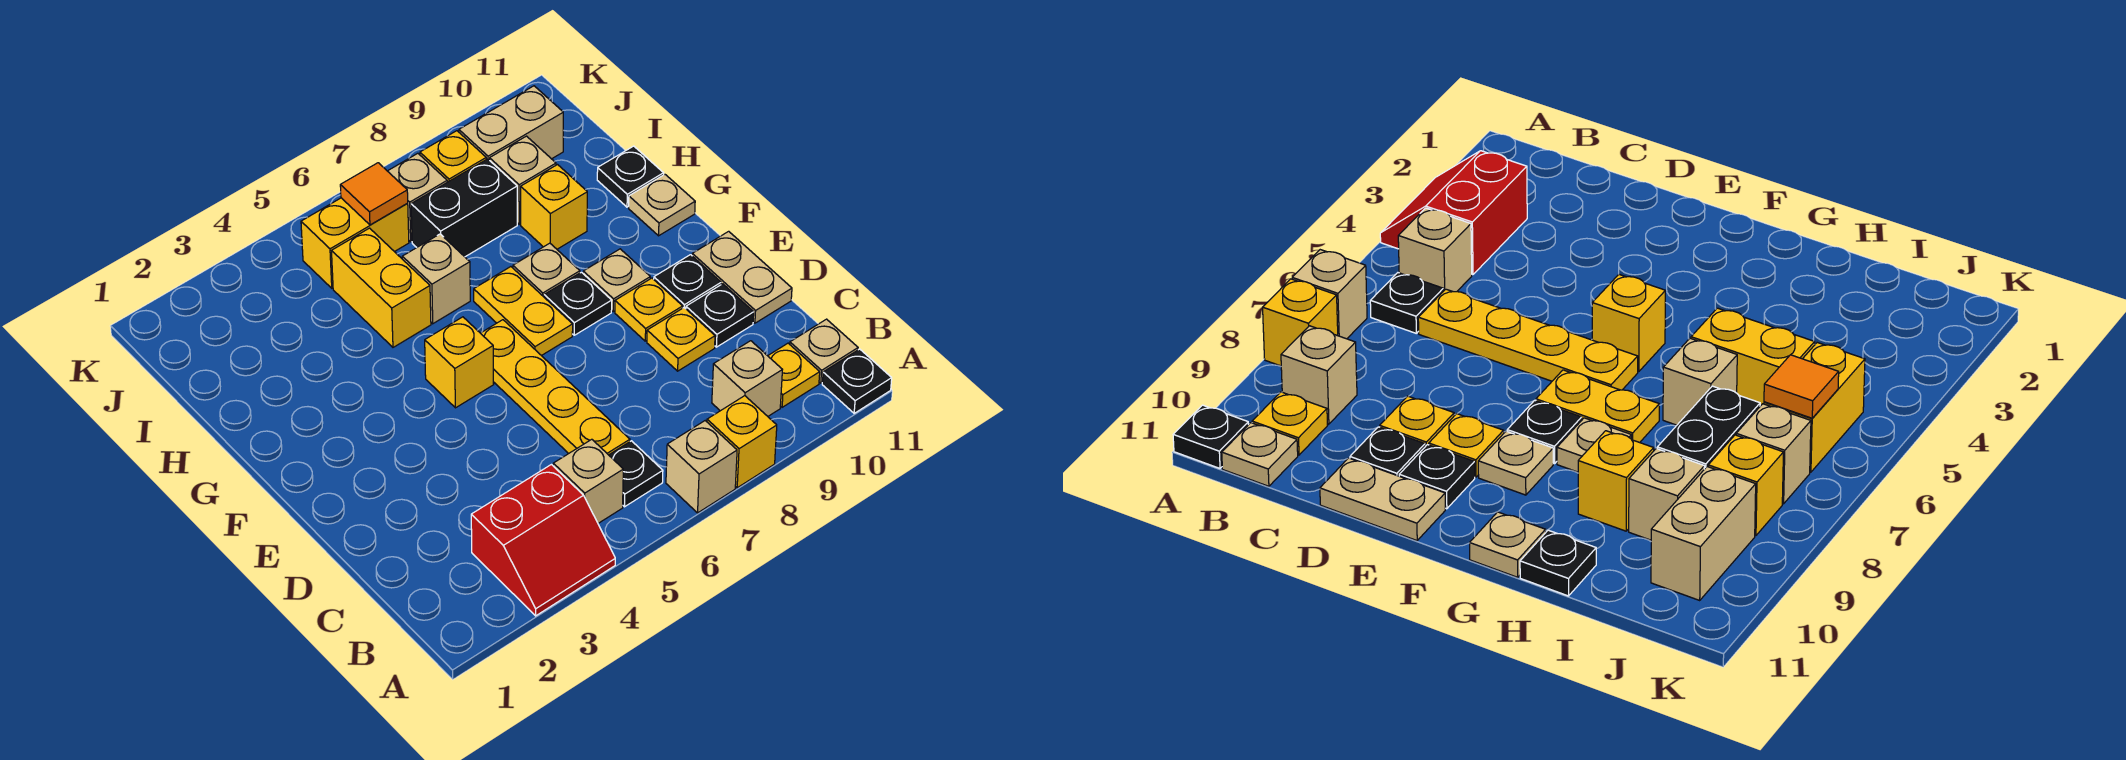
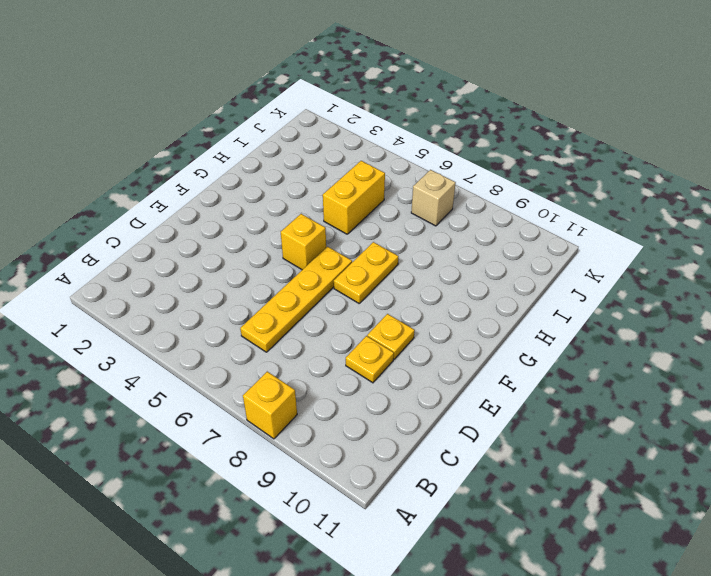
none -> red slope A3:B4 level 1 top B
none -> tan brick A7 level 1
none -> black plate A11 level 1
none -> tan brick B5 level 1

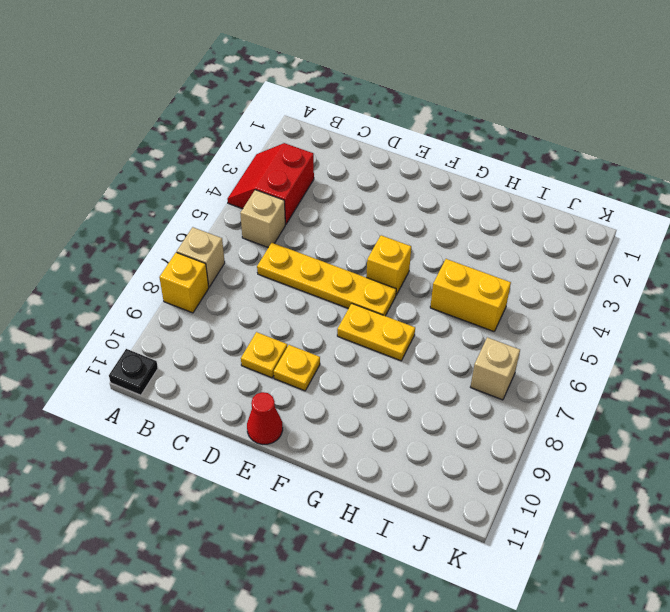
red cone E11 level 1 -> tan plate D11:E11 level 1
none -> black plate B6 level 1
none -> tan brick B9 level 1
none -> yellow plate B10 level 1
none -> tan plate B11 level 1

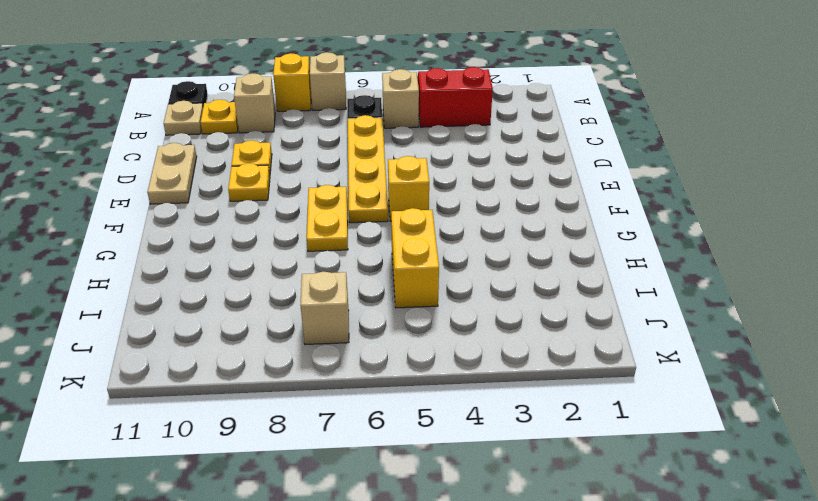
none -> black plate D10 level 1
none -> black plate E10 level 1
none -> black plate F8 level 1
none -> tan plate F9 level 1

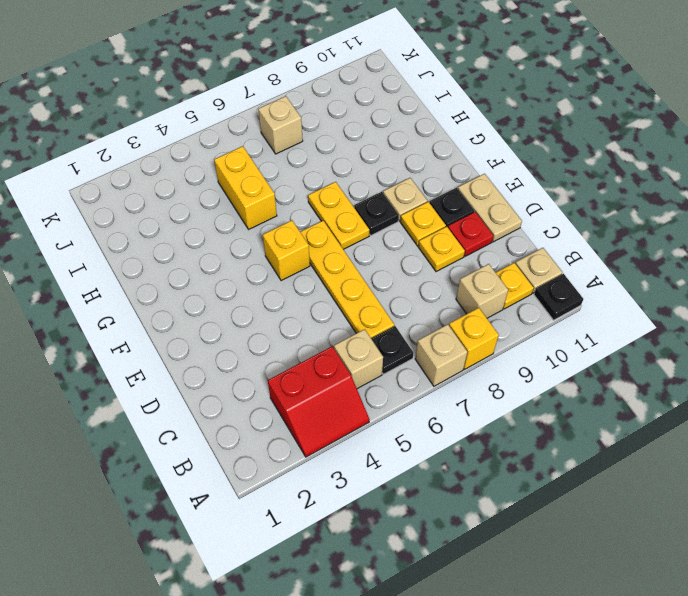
red plate D10 level 1 -> black plate D10 level 1
none -> tan plate G8 level 1
none -> tan plate G11 level 1
none -> tan brick H6 level 1
none -> yellow brick H9 level 1

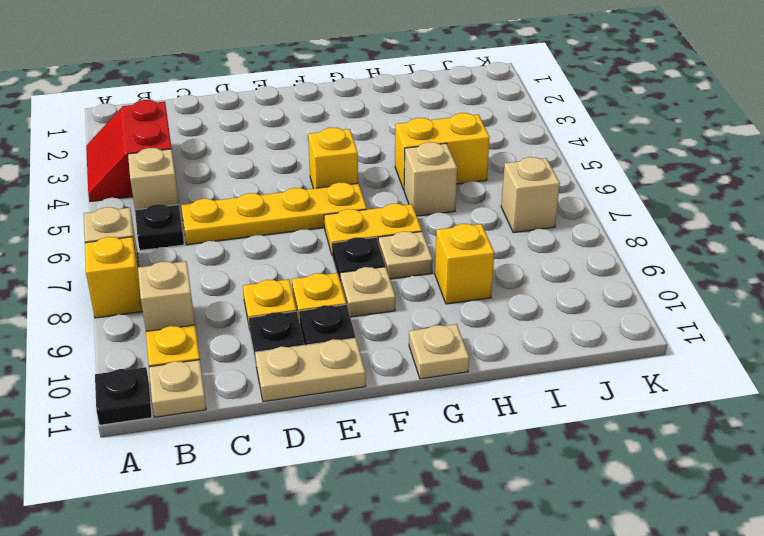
none -> black plate H11 level 1
none -> black brick I7:I8 level 1
none -> tan brick I9 level 1
none -> yellow brick J5:J6 level 1

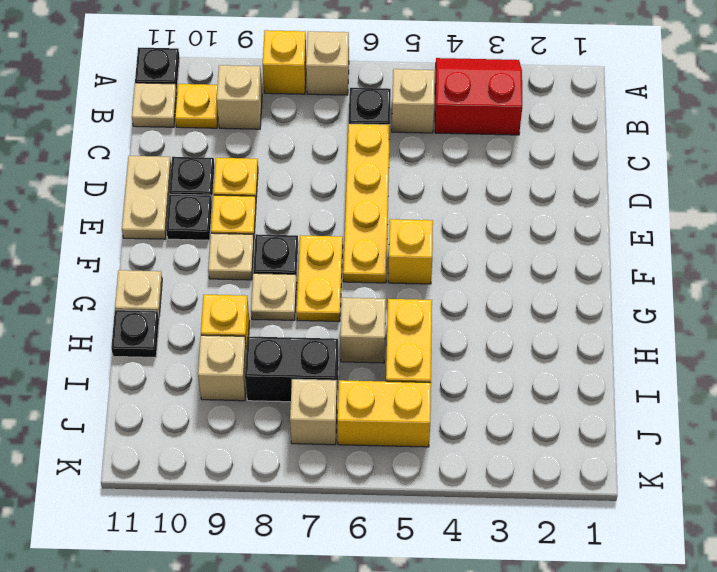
none -> yellow brick J8 level 1
none -> tan brick J9:J10 level 1
none -> orange tile J6 level 2

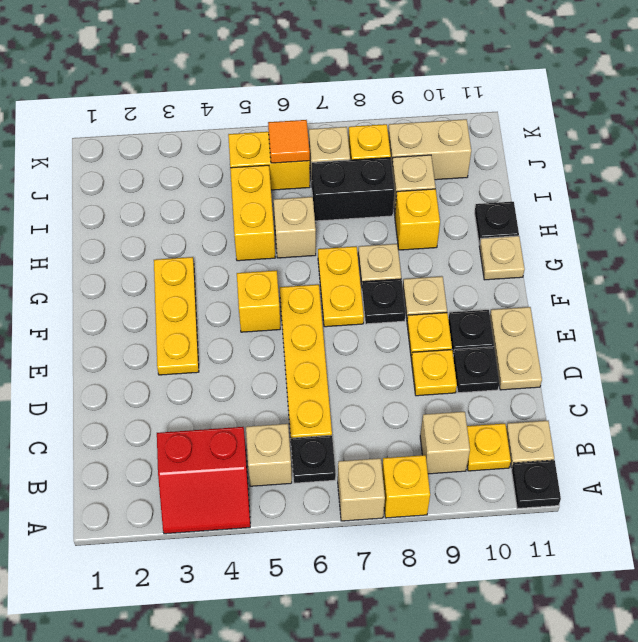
yellow plate E3:G3 level 1 -> none

